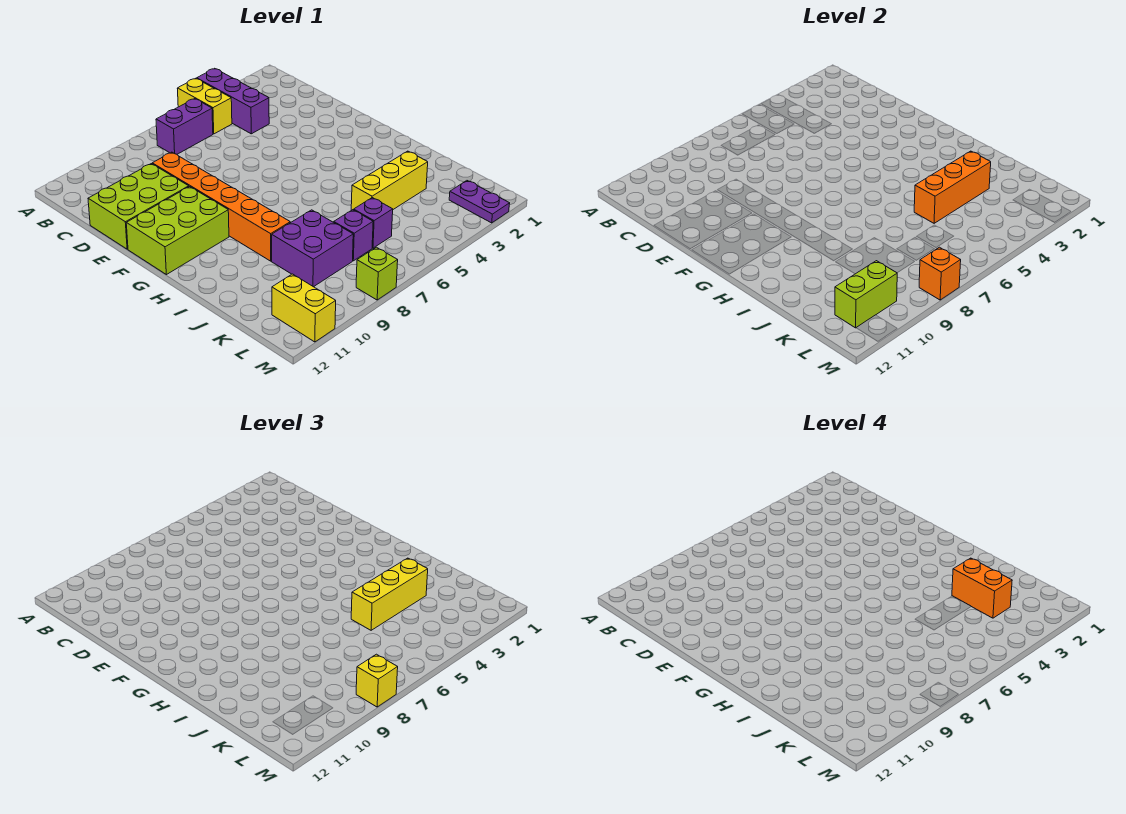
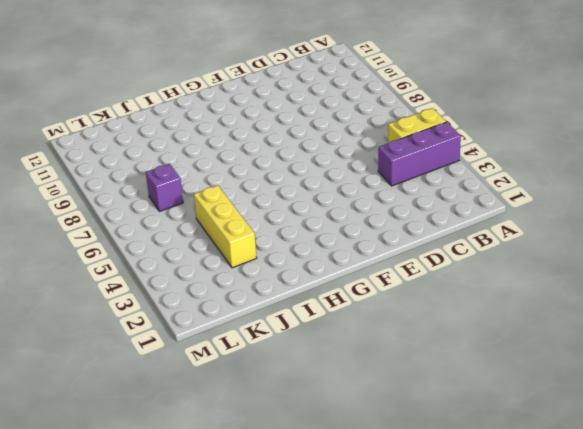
none -> purple brick B6:B7 level 1
none -> orange brick D9:I9 level 1
none -> lime brick D10:E12 level 1

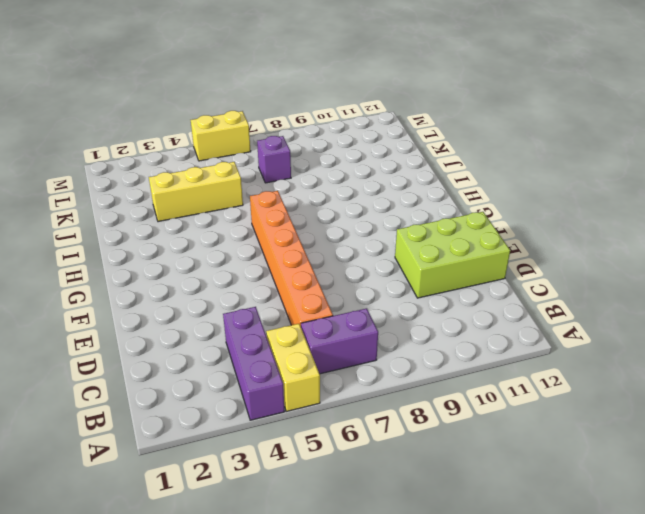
orange brick C6:H6 level 1 -> orange brick D9:I9 level 1
yellow brick M5:M6 level 1 -> yellow brick L11:M11 level 1
none -> lime brick F10:G12 level 1
none -> purple brick J8:K9 level 1
none -> purple brick K6 level 1

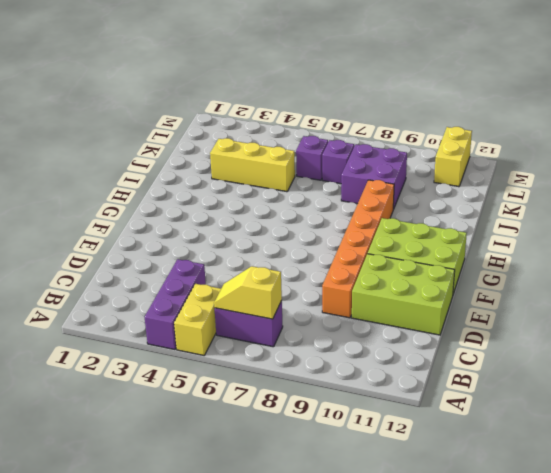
yellow slope B6:B7 level 2 top 7 -> none
none -> purple plate L2:M2 level 1
none -> lime brick M8 level 1
none -> orange brick J3:J5 level 2

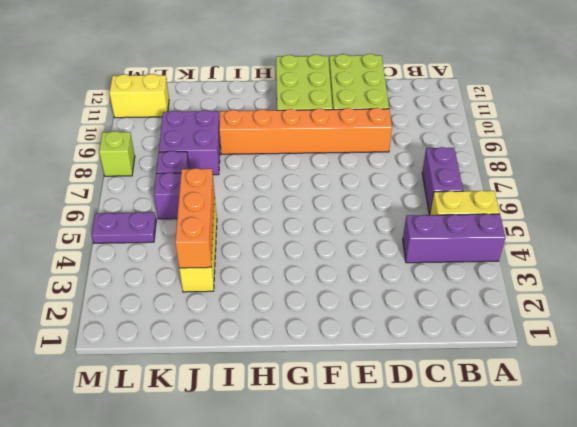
purple plate L5:M5 level 1 -> purple plate L2:M2 level 1
none -> lime brick L10:L11 level 2
none -> orange brick M8 level 2
none -> yellow brick J3:J5 level 3

